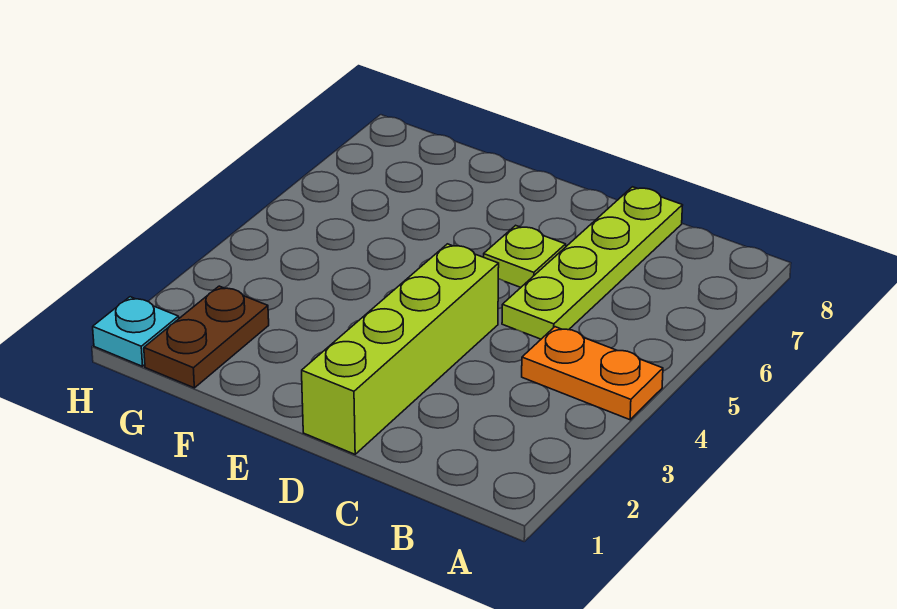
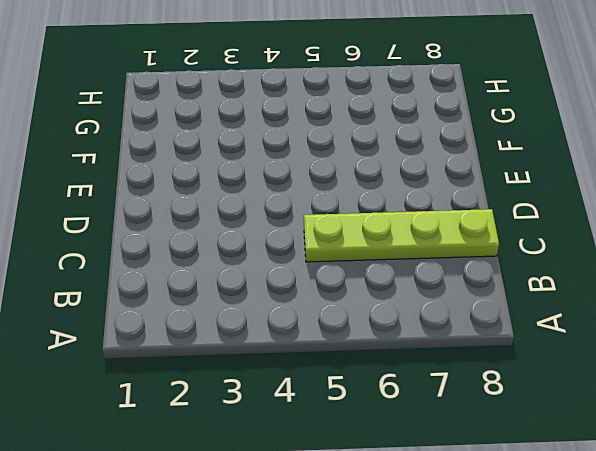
none -> orange plate A4:B4 level 1
none -> lime brick D1:D4 level 1

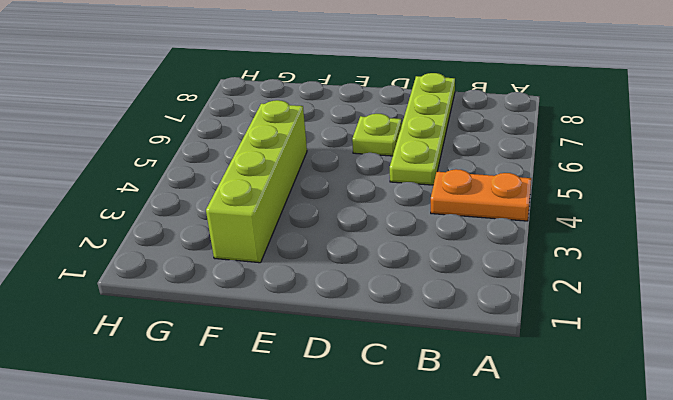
lime brick F2:F5 level 1 -> lime brick D1:D4 level 1
none -> brown plate G1:G2 level 1
none -> cyan plate H1 level 1

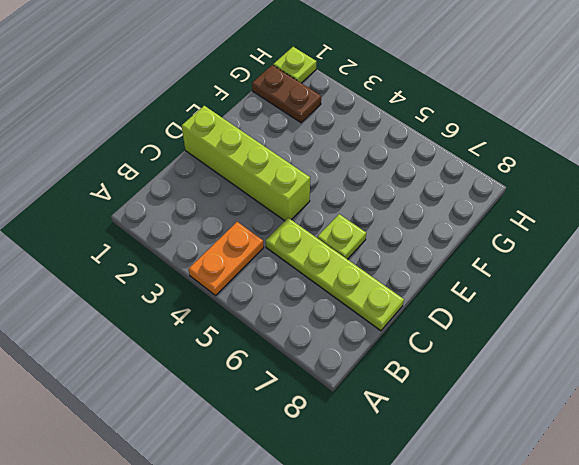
lime plate H1 level 1 -> cyan plate H1 level 1

